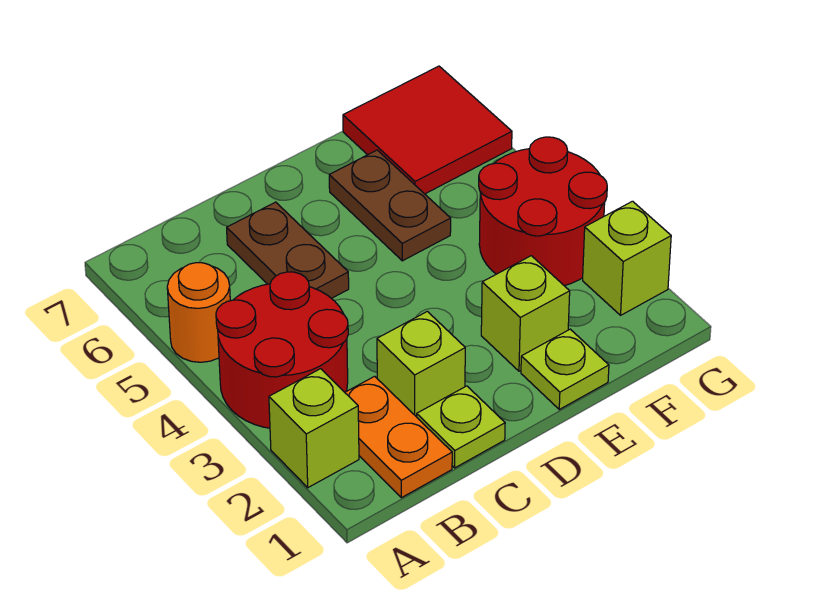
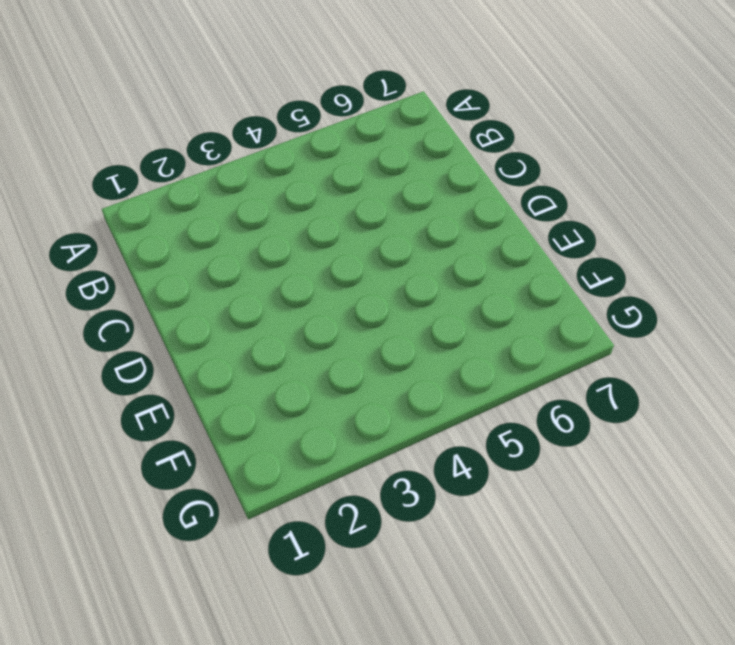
none -> lime brick A2 level 1
none -> red round brick A3:B4 level 1
none -> orange round brick A5 level 1

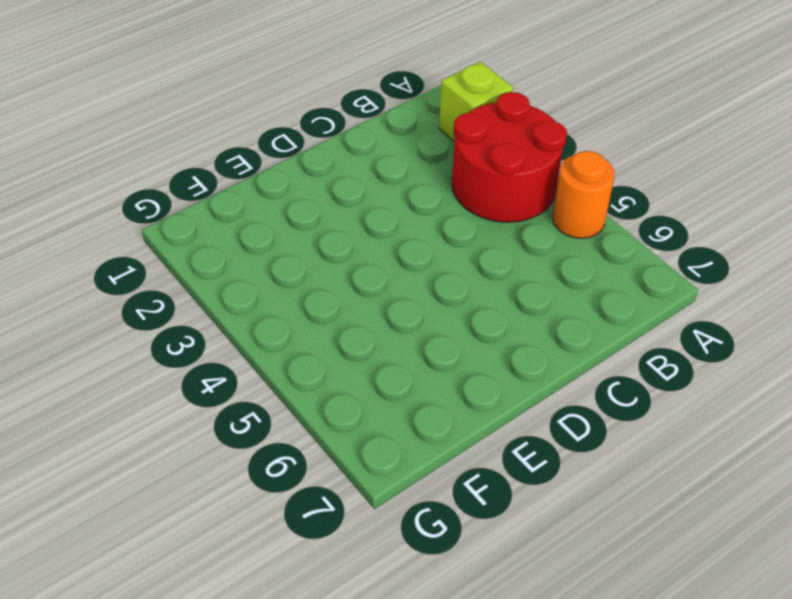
none -> orange plate B1:B2 level 1
none -> lime plate C1 level 1
none -> lime brick C2 level 1

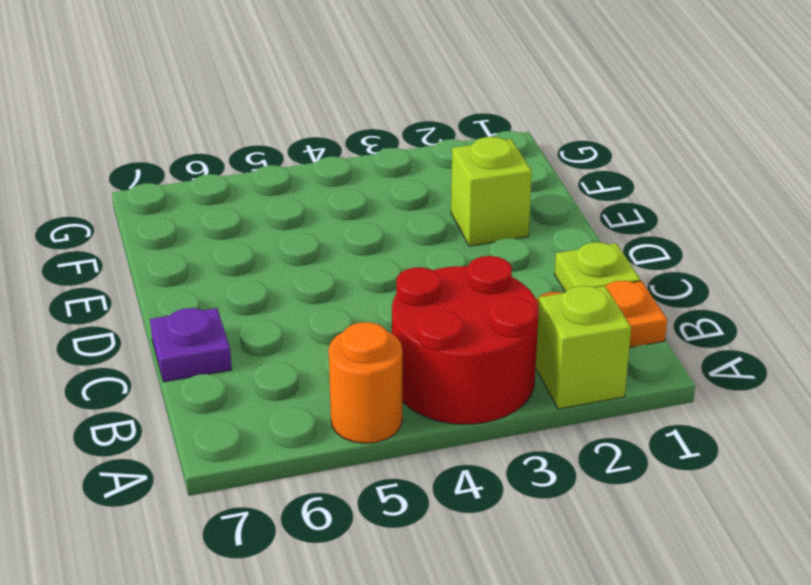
purple plate C7 level 1 -> none
none -> lime brick C2 level 1
none -> brown plate C5:C6 level 1
none -> lime plate E1 level 1

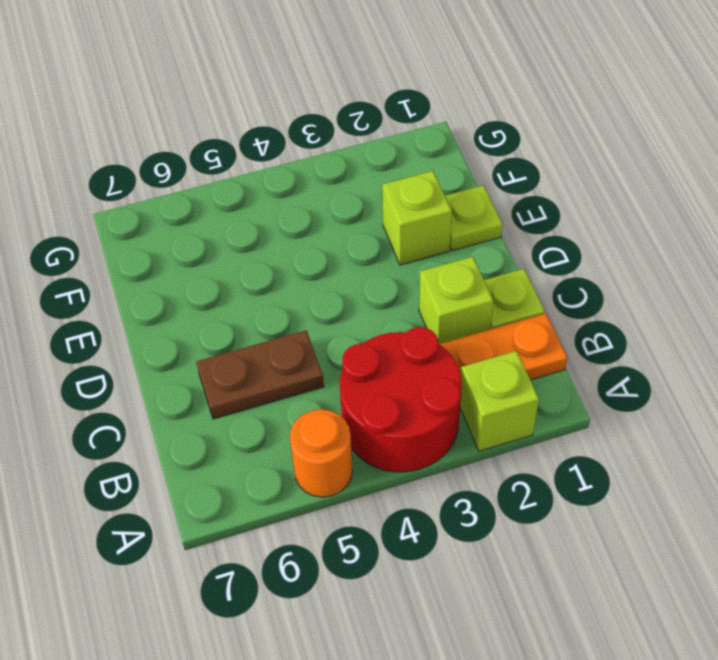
none -> brown plate E5:E6 level 1
none -> red round brick F3:G4 level 1
none -> red tile F6:G7 level 1

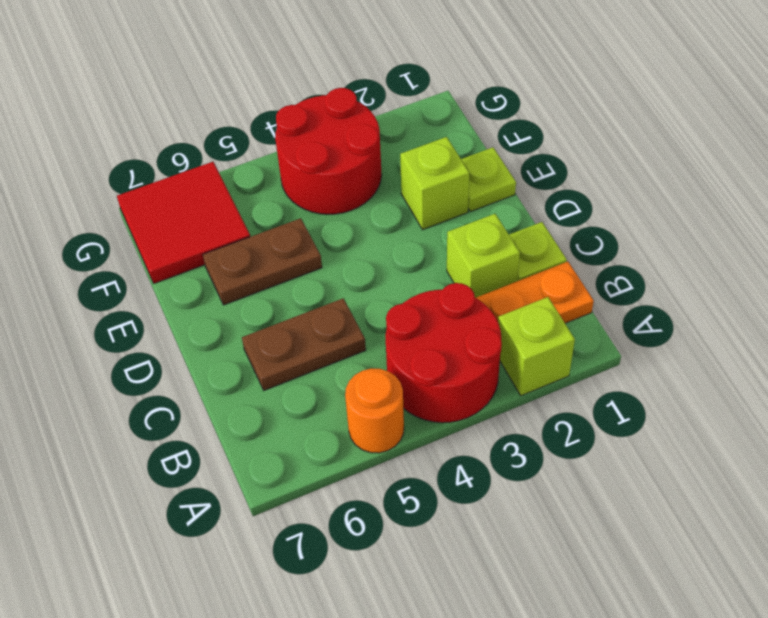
none -> lime brick G2 level 1

